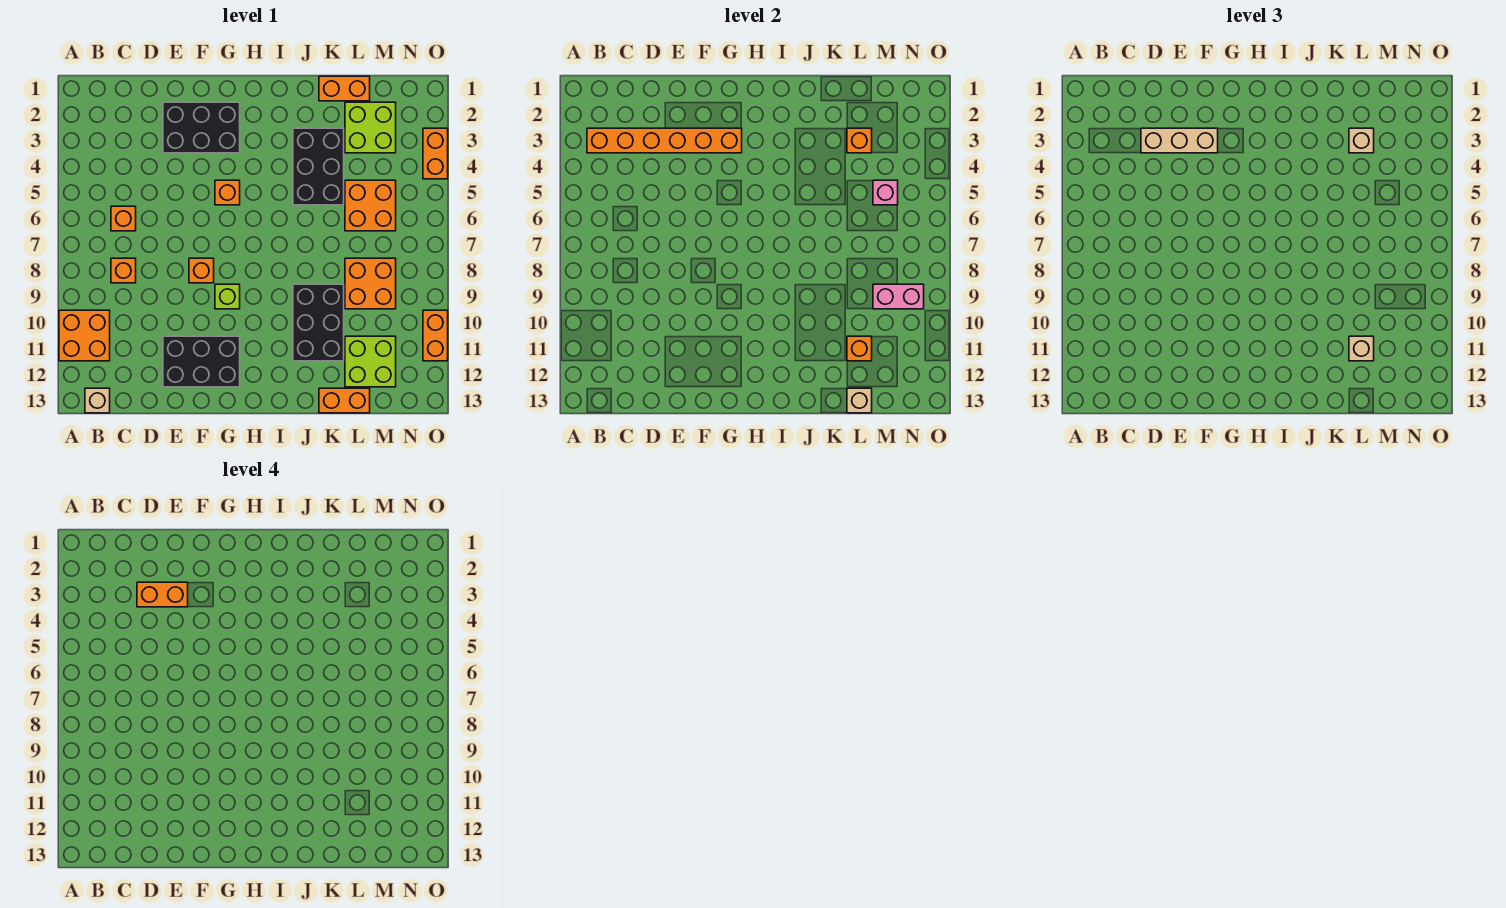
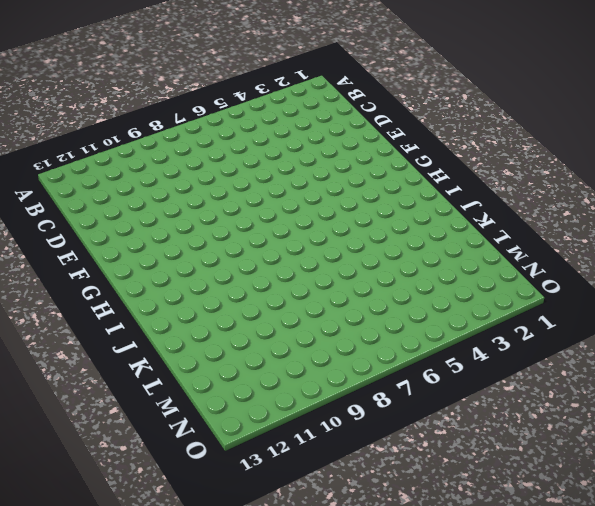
none -> orange brick A10:B11 level 1
none -> tan brick B13 level 1
none -> orange brick C6 level 1

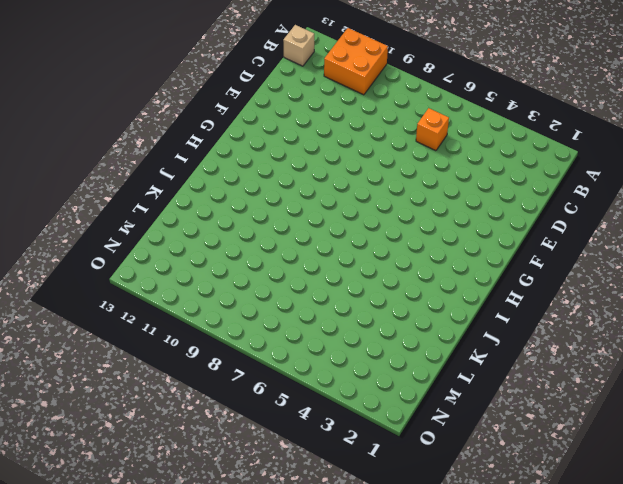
none -> orange brick C8 level 1
none -> black brick E2:G3 level 1
none -> black brick E11:G12 level 1

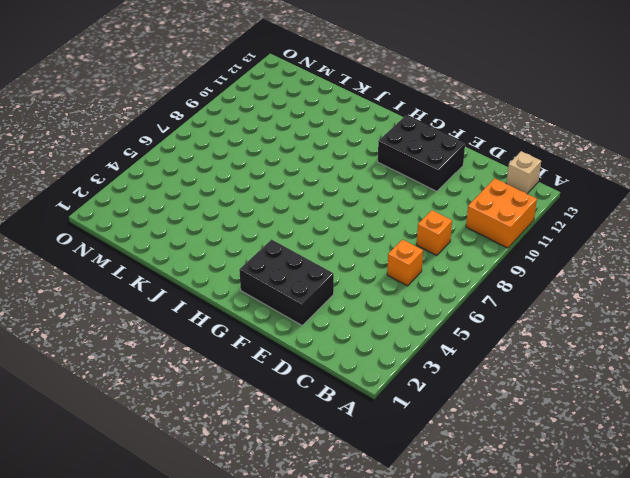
none -> orange brick F8 level 1
none -> orange brick G5 level 1
none -> lime brick G9 level 1

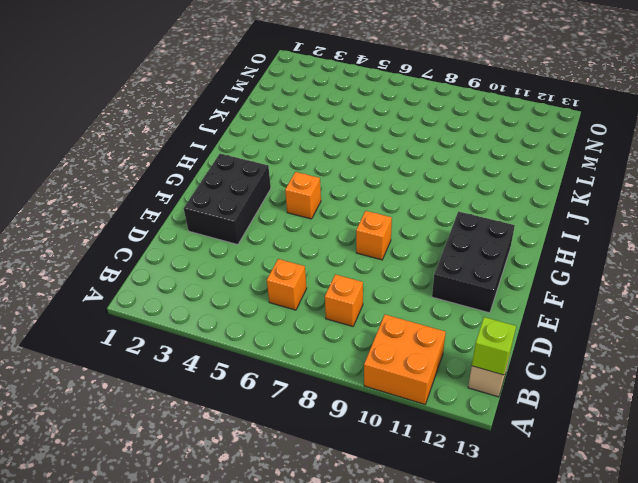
lime brick B13 level 2 -> lime brick G9 level 1
none -> black brick J3:K5 level 1
none -> black brick J9:K11 level 1
none -> orange brick K1:L1 level 1

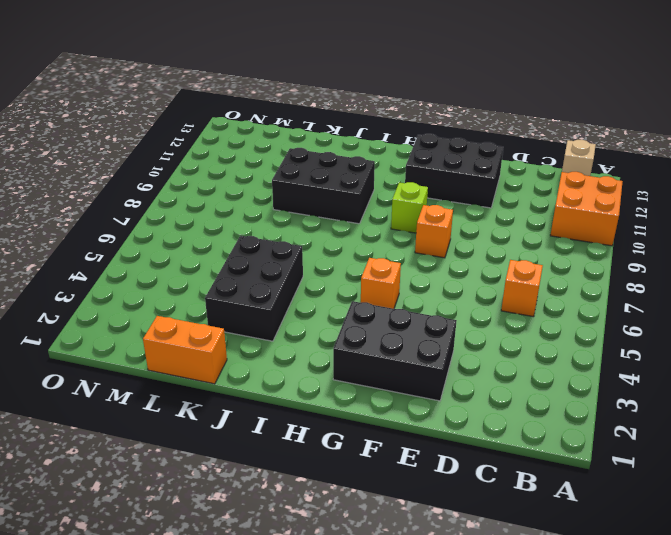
black brick I9:K10 level 1 -> black brick J9:K11 level 1
none -> orange brick C8 level 1
none -> orange brick K13:L13 level 1
none -> lime brick L2:M3 level 1

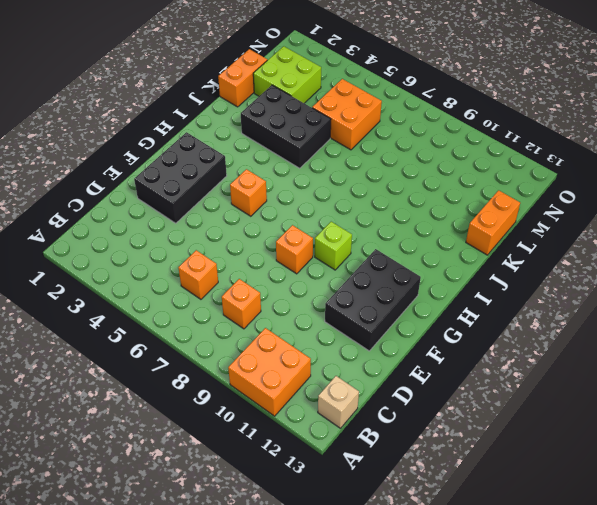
none -> black brick J9:K11 level 1
none -> orange brick L8:M9 level 1
none -> lime brick L11:M12 level 1

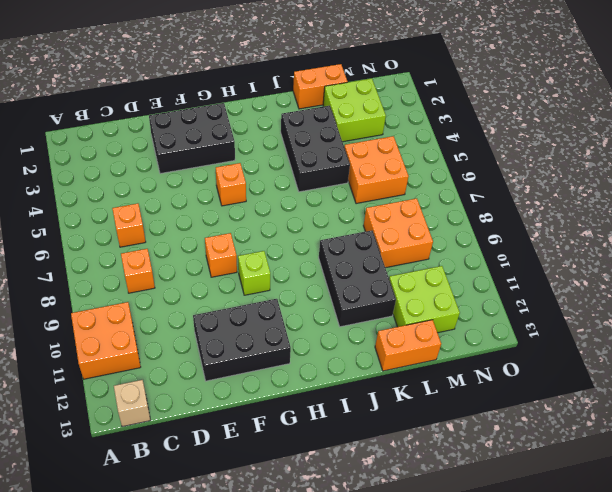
none -> orange brick O3:O4 level 1
none -> orange brick O10:O11 level 1
none -> orange brick B3:G3 level 2

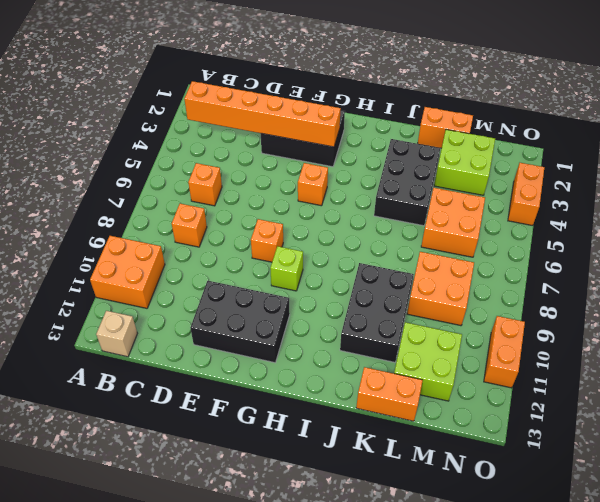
none -> orange brick L3 level 2
none -> orange brick L11 level 2
none -> tan brick L13 level 2

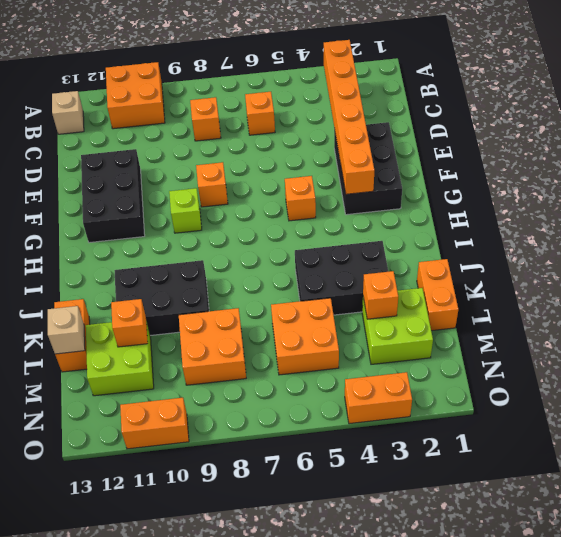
none -> pink brick M5 level 2
none -> pink brick M9:N9 level 2
none -> tan brick D3:F3 level 3

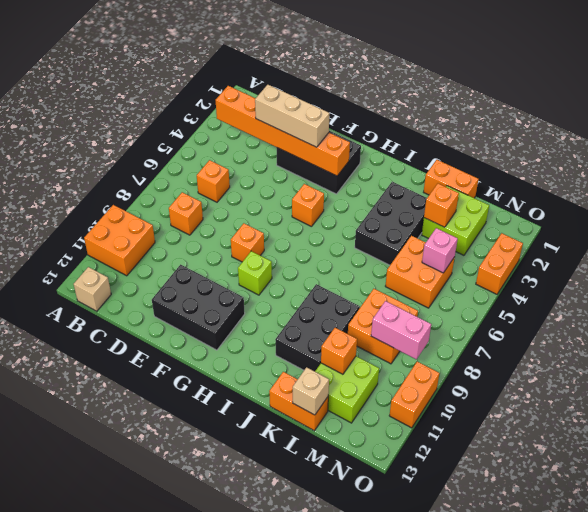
none -> tan brick L3 level 3
none -> tan brick L11 level 3
none -> orange brick D3:E3 level 4

